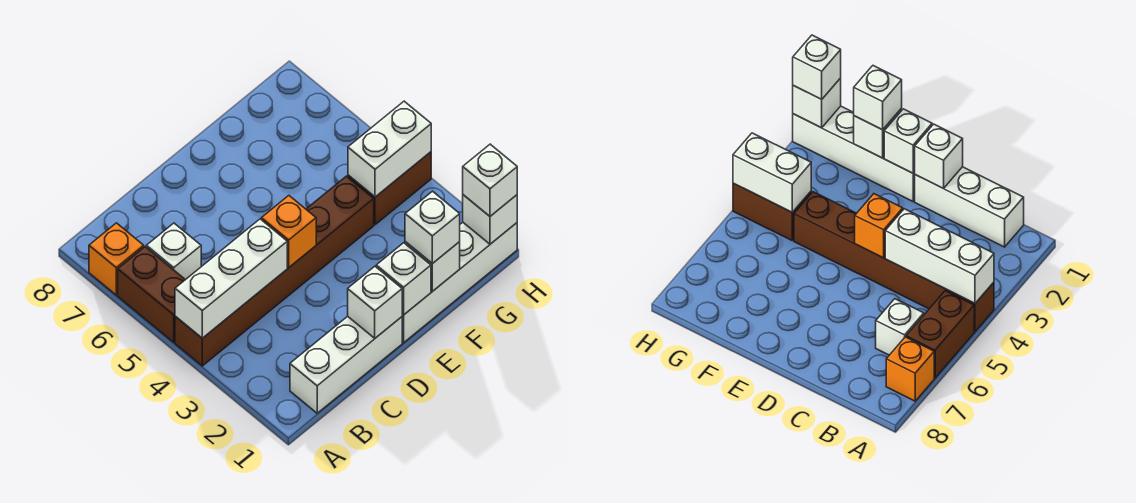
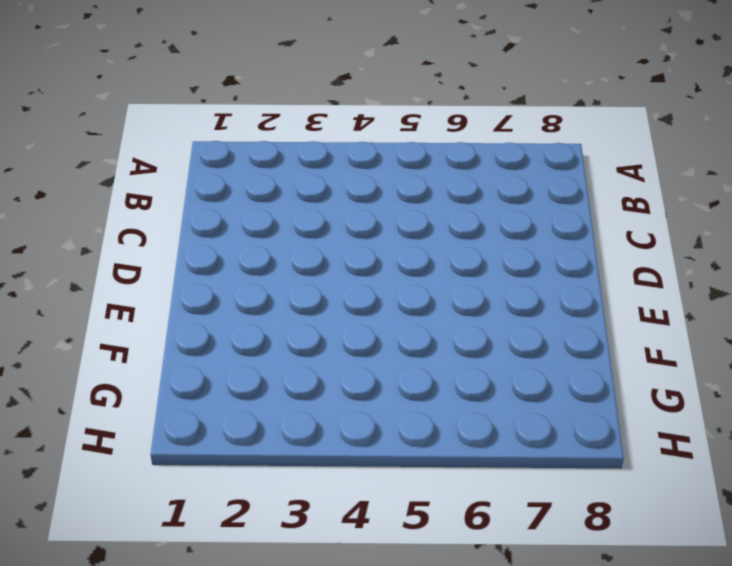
none -> brown brick A4:F4 level 1
none -> brown brick A5:A6 level 1
none -> orange brick A7 level 1

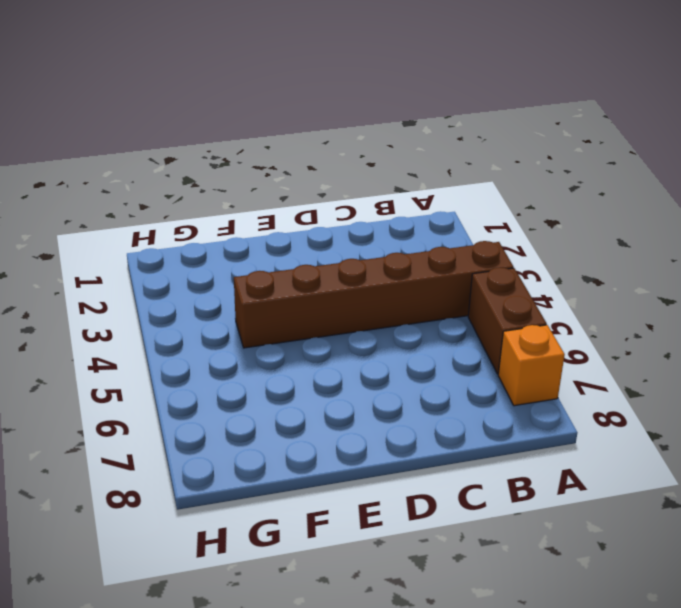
none -> white brick B1:D1 level 1
none -> white brick B6 level 1
none -> white brick E1:H1 level 1

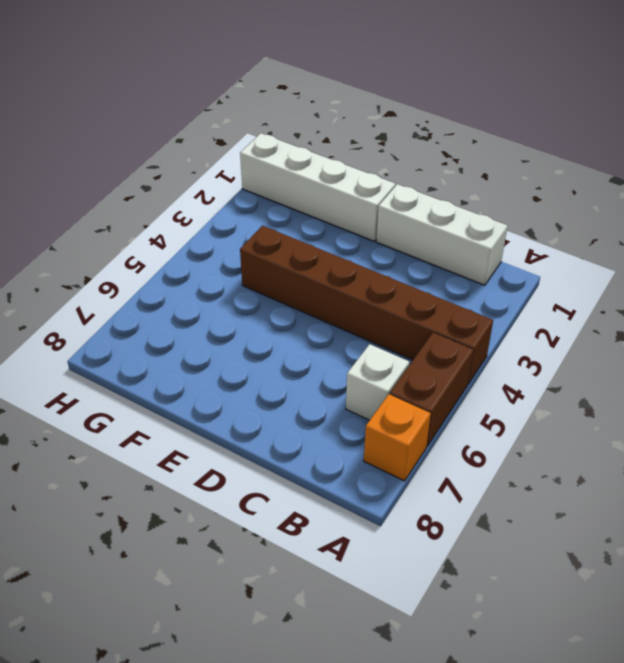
none -> brown brick G4:H4 level 1
none -> white brick A4:C4 level 2
none -> white brick D1 level 2

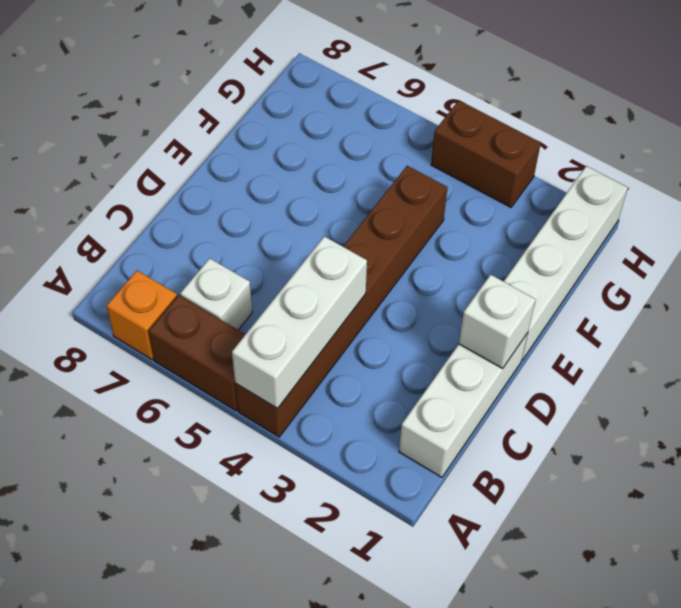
brown brick H3:H4 level 1 -> brown brick G4:H4 level 1
none -> orange brick D4 level 2
none -> white brick E1 level 2
none -> white brick F1 level 2

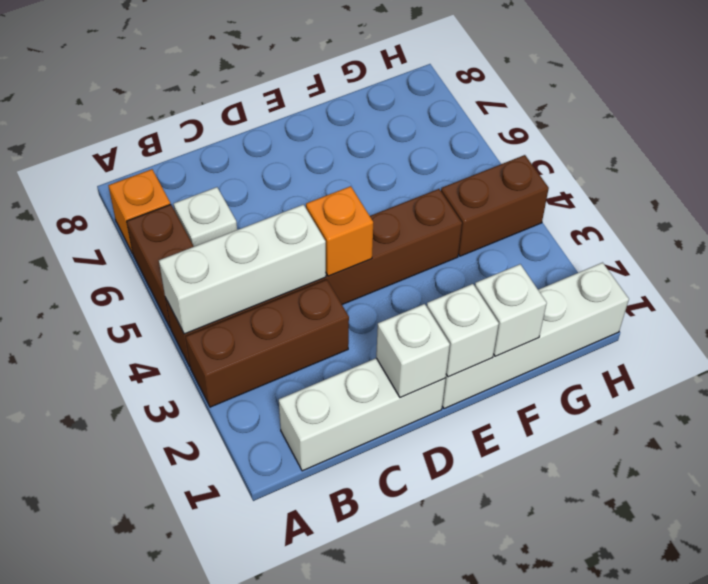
brown brick A3:C3 level 1 -> none
none -> white brick G4:H4 level 2
none -> white brick H1 level 2
none -> white brick F1 level 3

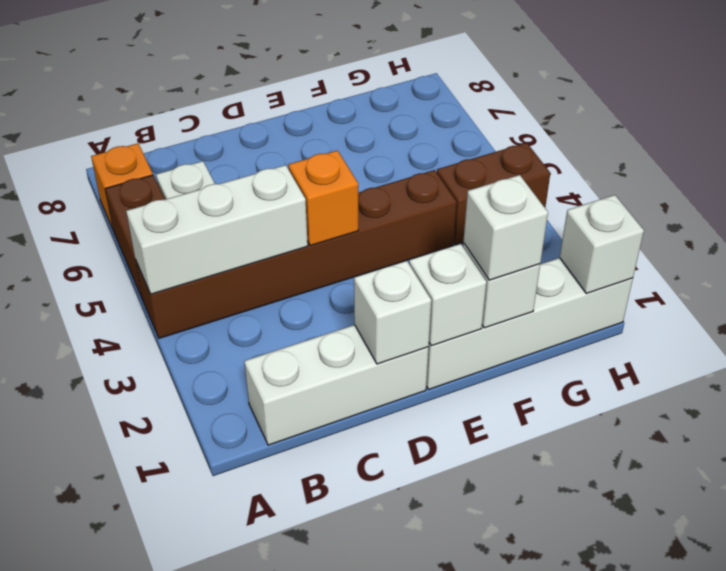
none -> white brick G4:H4 level 2
none -> white brick H1 level 3

